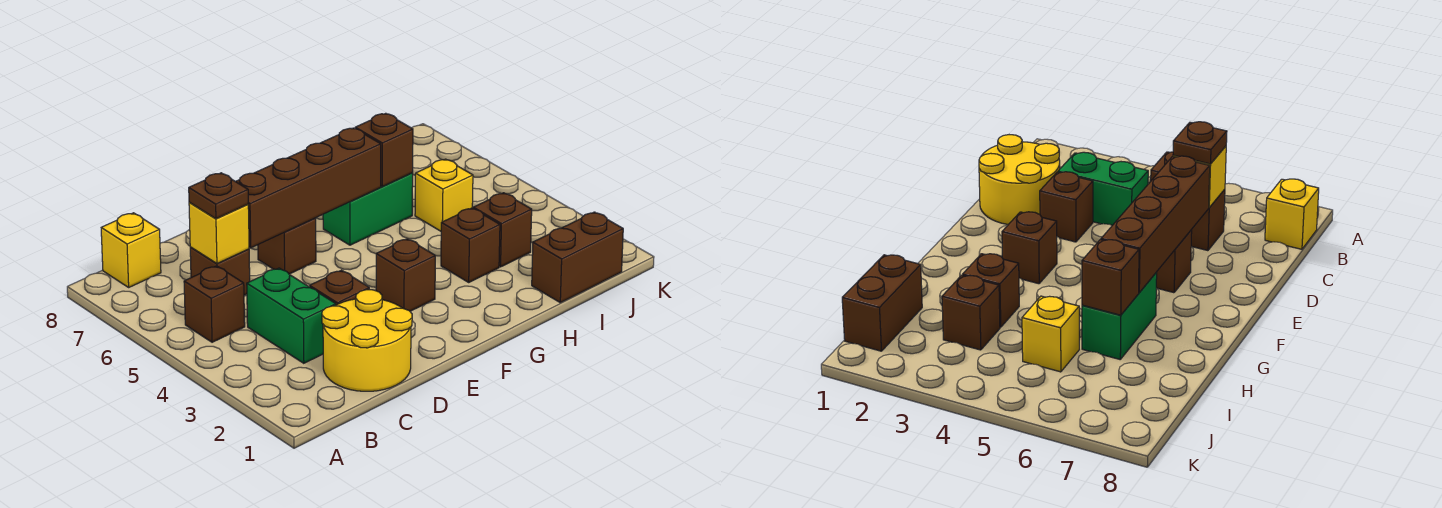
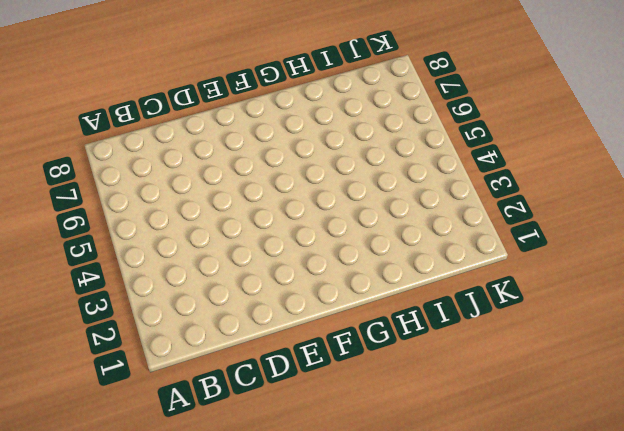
none -> brown brick B5 level 1
none -> yellow brick B8 level 1
none -> yellow round brick C1:D2 level 1

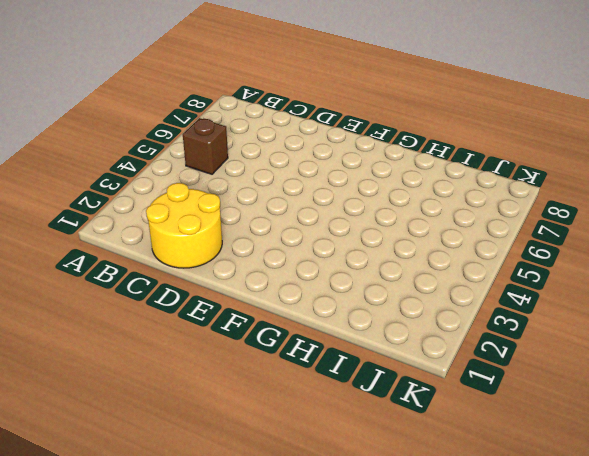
none -> yellow brick B8 level 1
none -> green brick C3:C4 level 1
none -> brown brick C6 level 1

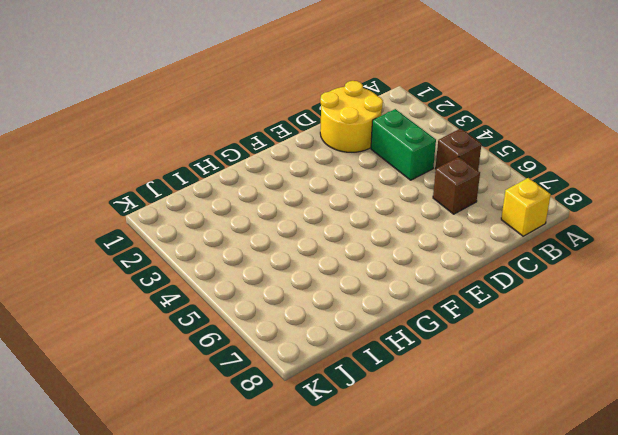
none -> brown brick D3 level 1
none -> brown brick E6 level 1
none -> brown brick F3 level 1

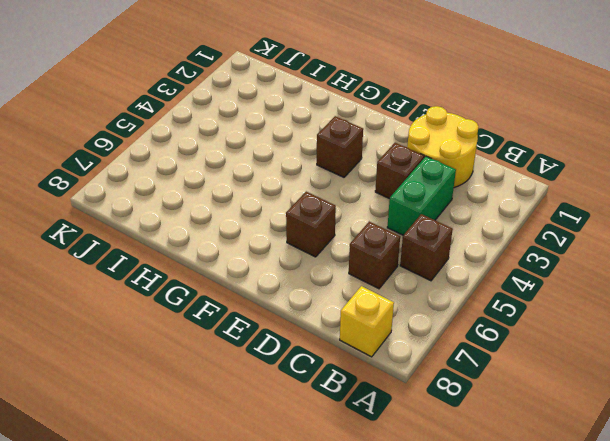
none -> green brick G6:H6 level 1
none -> brown brick H3 level 1
none -> brown brick I1:J1 level 1

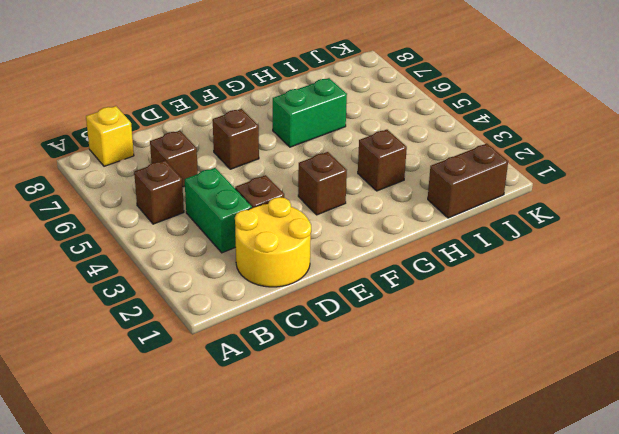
none -> brown brick I3 level 1
none -> yellow brick I5 level 1
none -> yellow brick C6 level 2

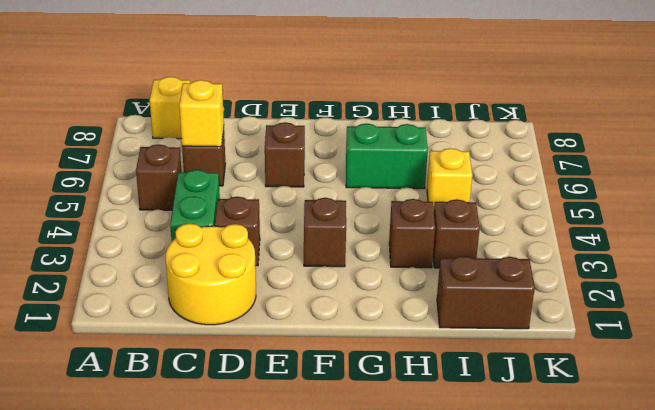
none -> brown brick D6:G6 level 2
none -> brown brick H6 level 2
none -> brown plate C6 level 3

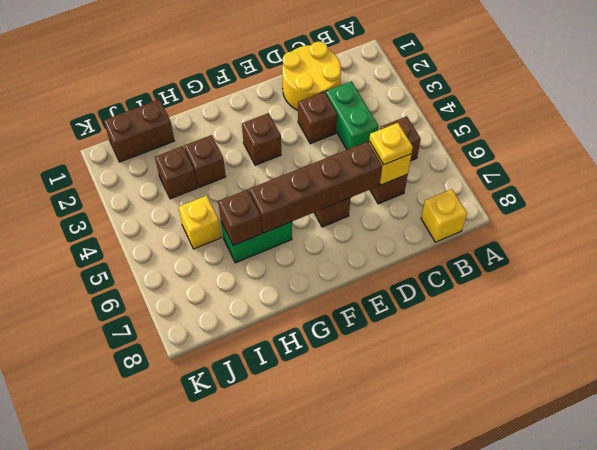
yellow plate C6 level 3 -> brown plate C6 level 3

